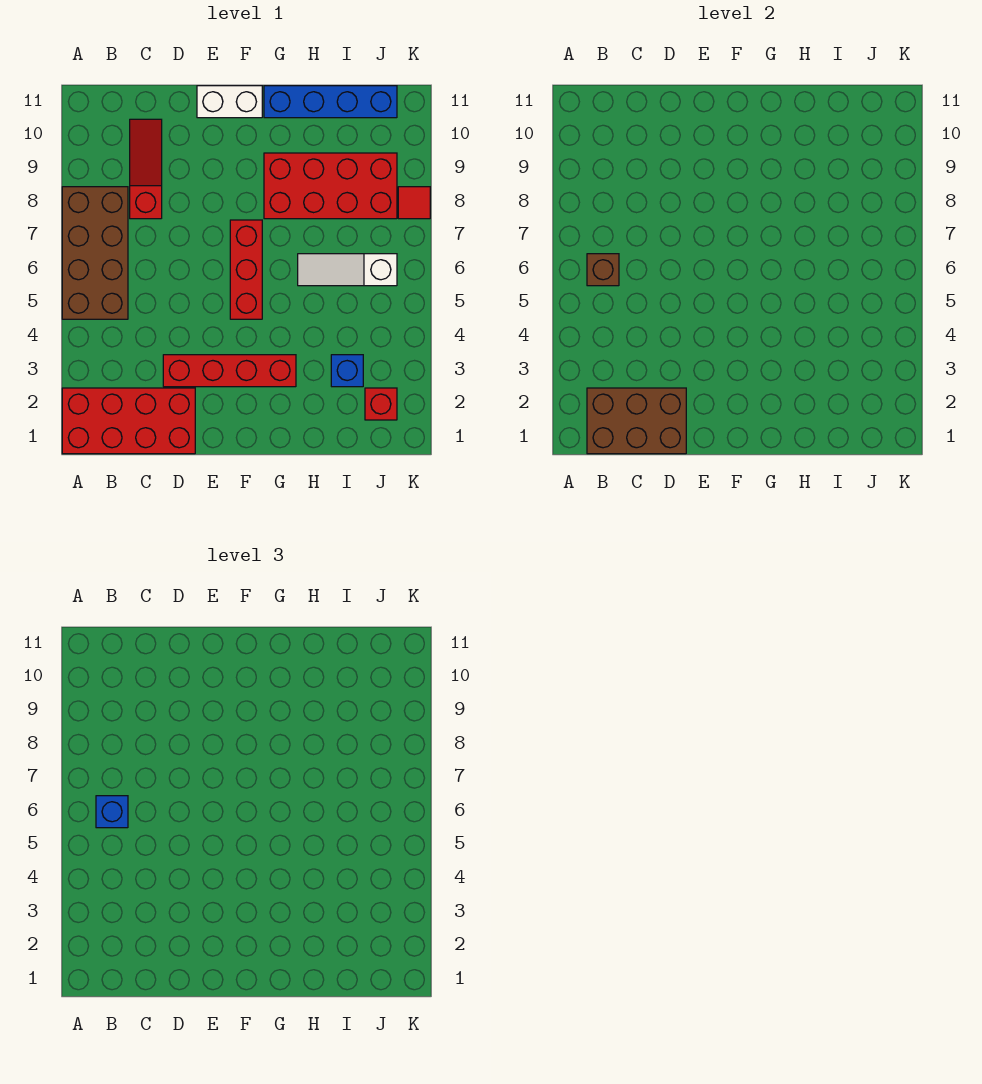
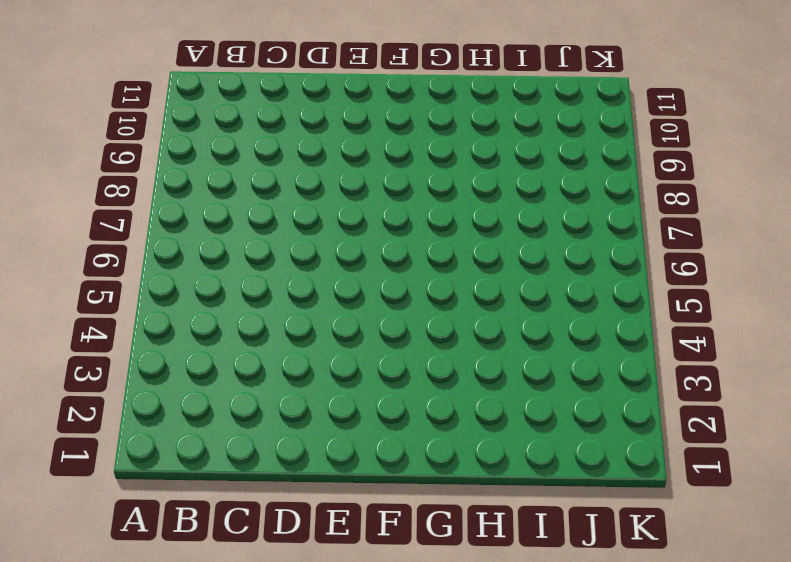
none -> red brick A1:D2 level 1
none -> brown brick A5:B8 level 1
none -> red slope C8:C10 level 1 top 8

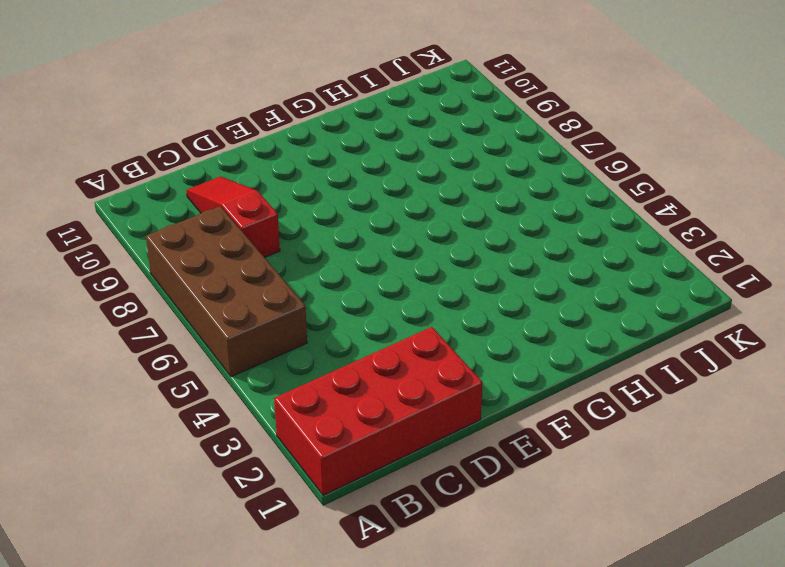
none -> red brick D3:G3 level 1
none -> white brick E11:F11 level 1
none -> red brick F5:F7 level 1

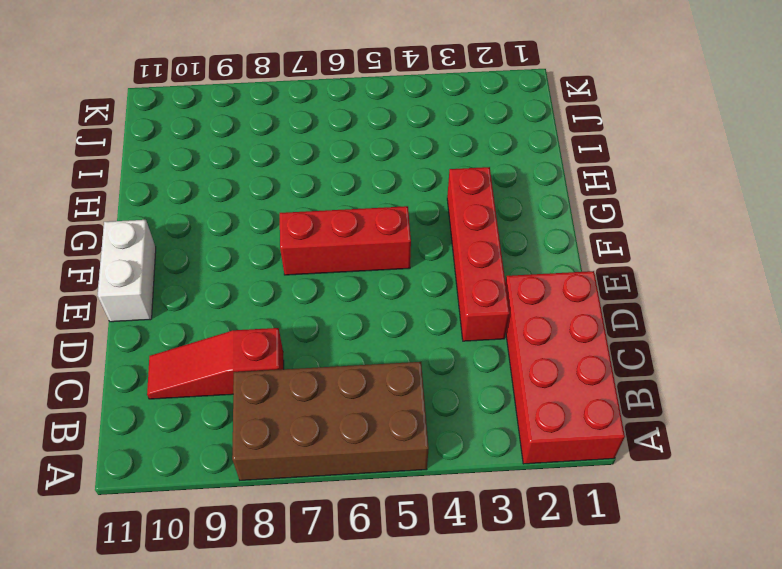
none -> red brick G8:J9 level 1
none -> blue brick G11:J11 level 1
none -> white slope H6:J6 level 1 top J

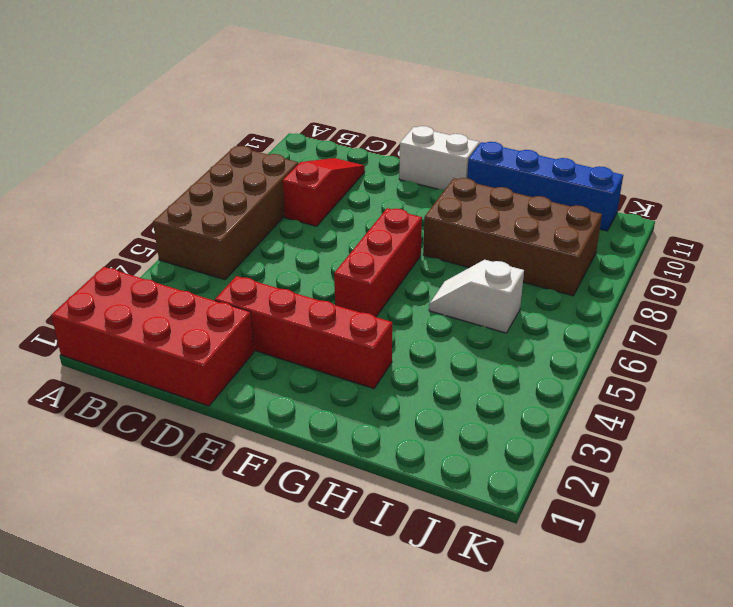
brown brick G8:J9 level 1 -> red brick G8:J9 level 1
white slope H6:I6 level 1 top I -> white slope H6:J6 level 1 top J
none -> blue brick I3 level 1
none -> red brick J2 level 1
none -> red tile K8 level 1

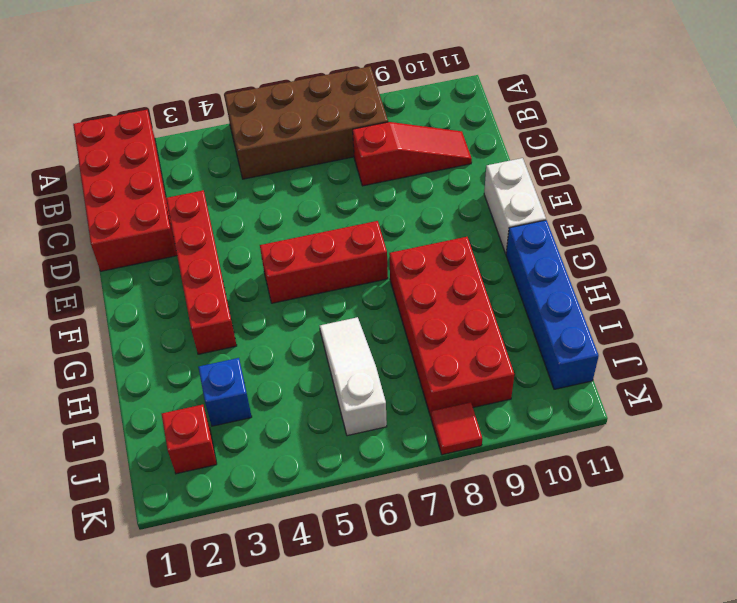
none -> brown brick B1:D2 level 2
none -> brown brick B6 level 2
none -> blue brick B6 level 3

